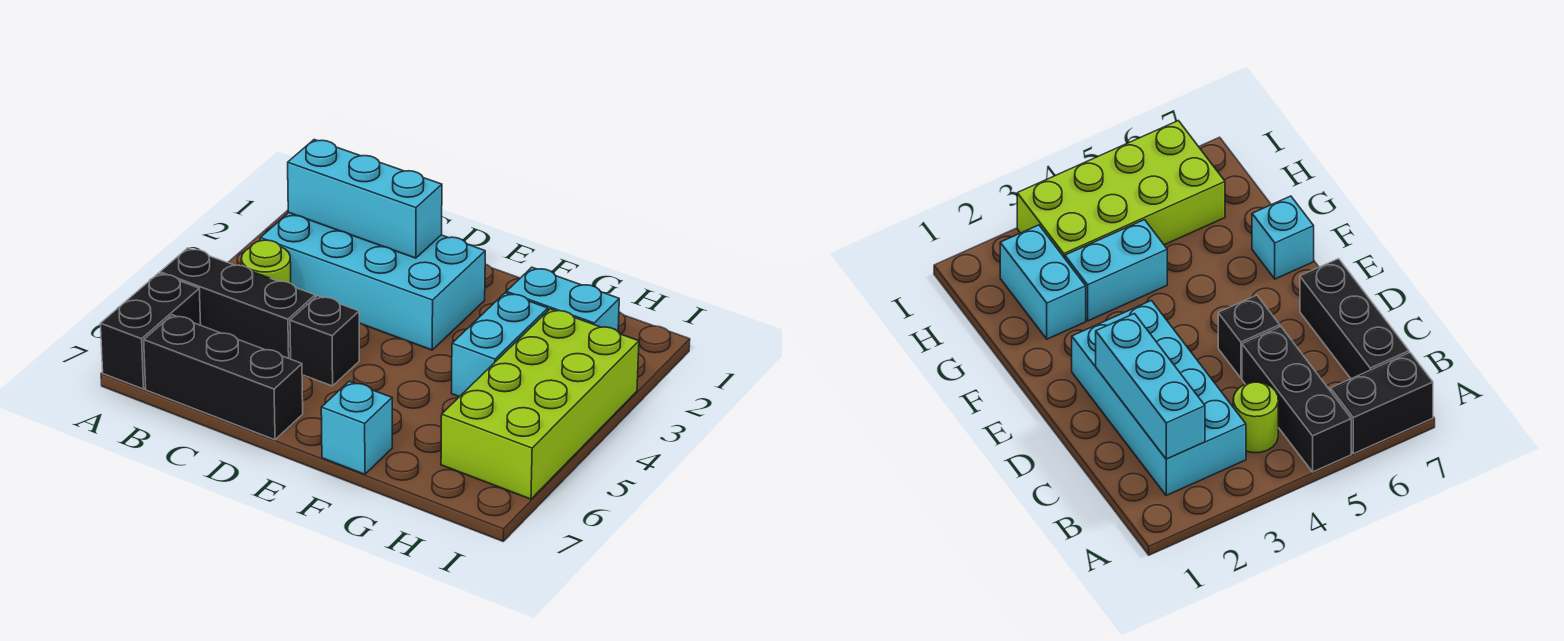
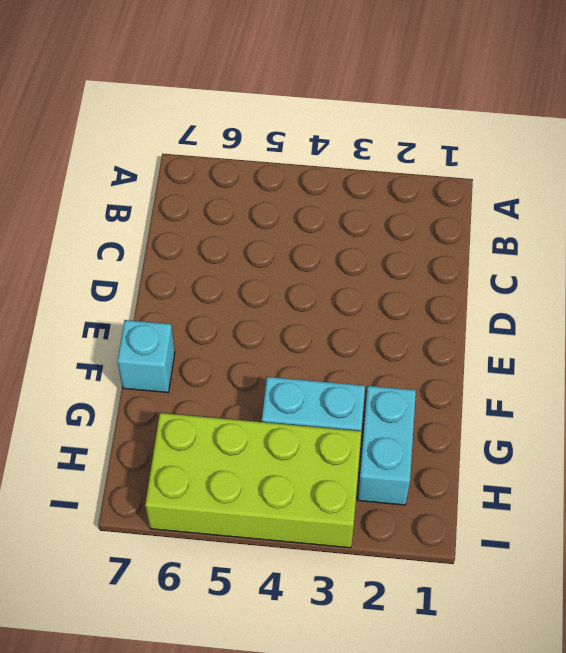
none -> black brick A5:C5 level 1
none -> black brick A6:A7 level 1

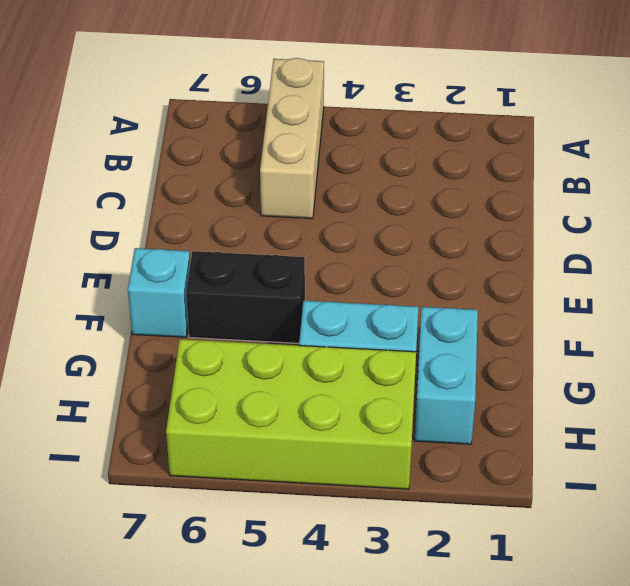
tan brick A5:C5 level 1 -> black brick A5:C5 level 1
black brick F5:F6 level 1 -> black brick A6:A7 level 1
none -> cyan brick B2:E3 level 1
none -> lime round brick B4 level 1

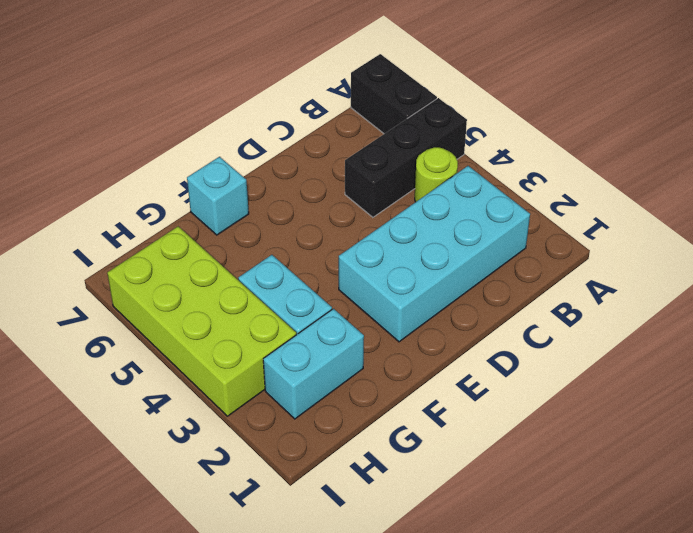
none -> black brick B7:D7 level 1
none -> black brick D5 level 1

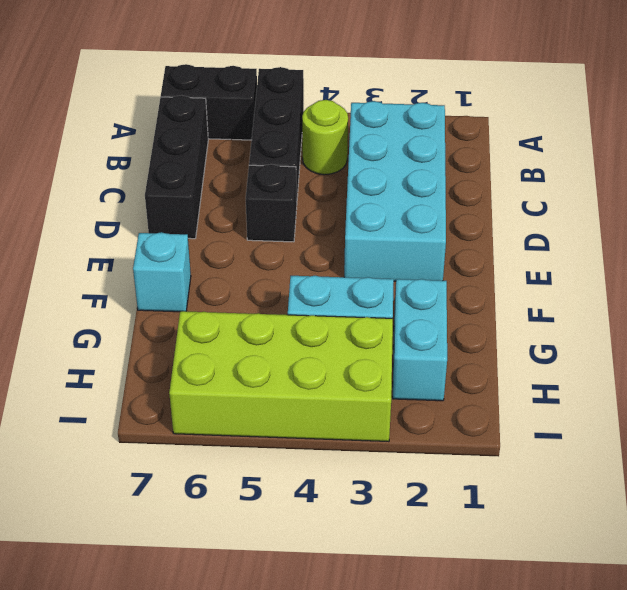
none -> cyan brick B2:D2 level 2

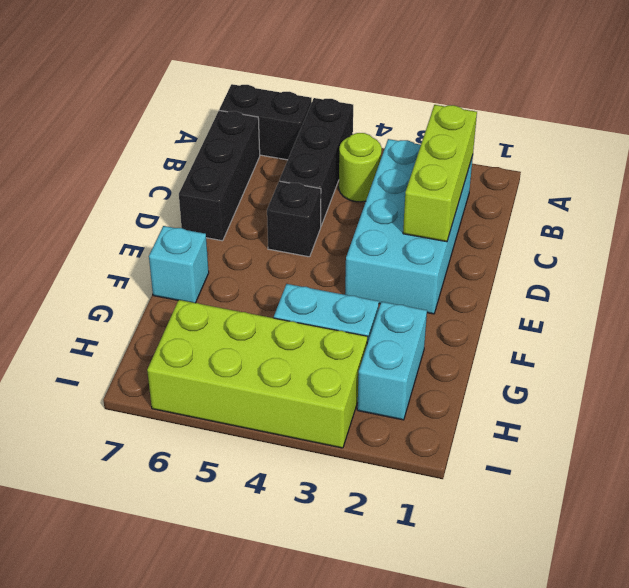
lime brick B2:D2 level 2 -> cyan brick B2:D2 level 2

